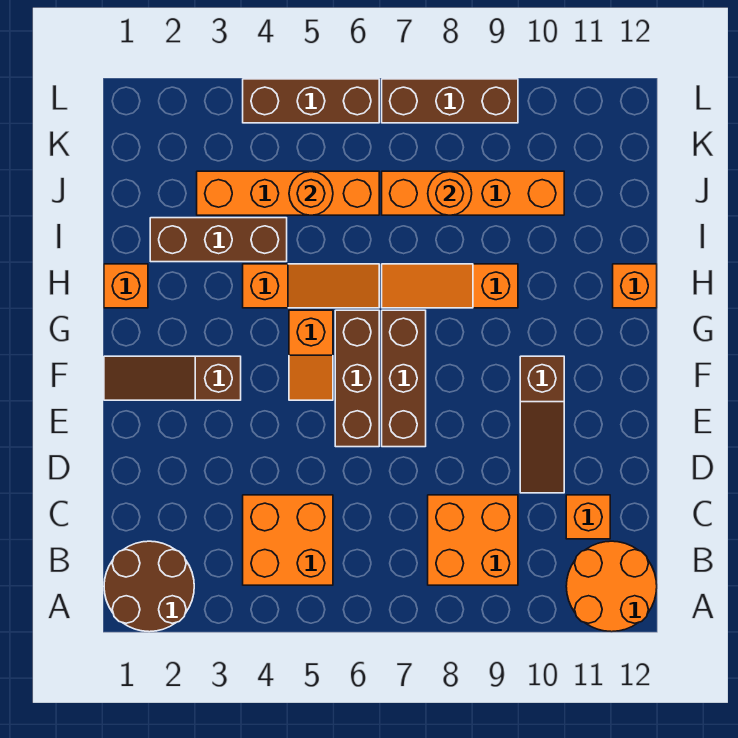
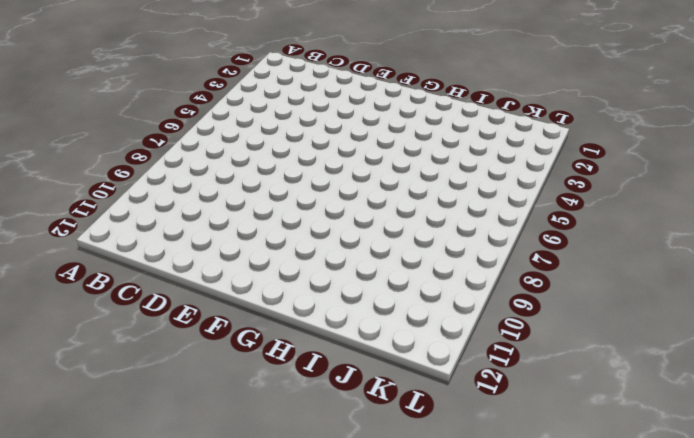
none -> brown round brick A1:B2 level 1
none -> orange round brick A11:B12 level 1
none -> orange brick B4:C5 level 1

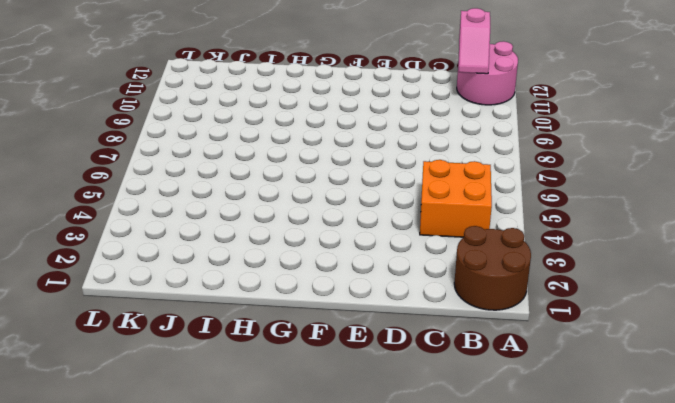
pink round brick A11:B12 level 1 -> orange round brick A11:B12 level 1
pink slope B11:B12 level 2 top 12 -> none
none -> orange brick B8:C9 level 1
none -> orange brick C11 level 1
none -> brown slope D10:F10 level 1 top F

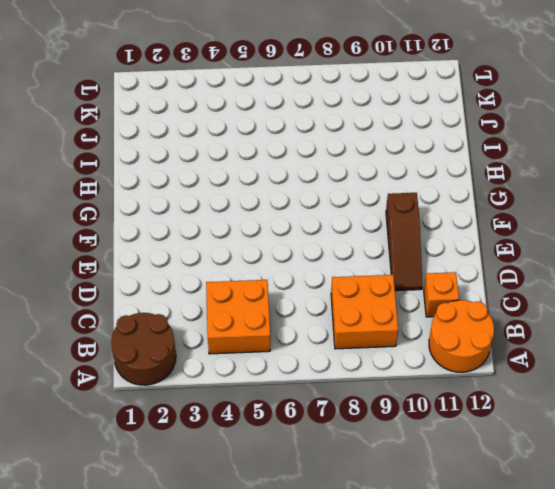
none -> brown brick E6:G6 level 1
none -> brown brick E7:G7 level 1
none -> brown slope F1:F3 level 1 top 3

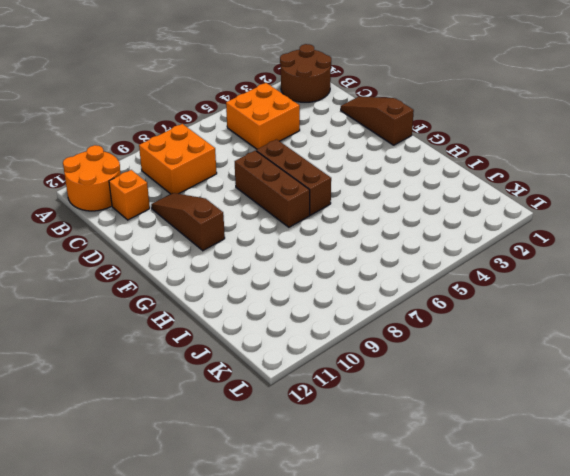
brown slope D1:F1 level 1 top F -> brown slope F1:F3 level 1 top 3
none -> orange slope F5:G5 level 1 top G
none -> orange brick H1 level 1
none -> orange slope H4:H6 level 1 top 4

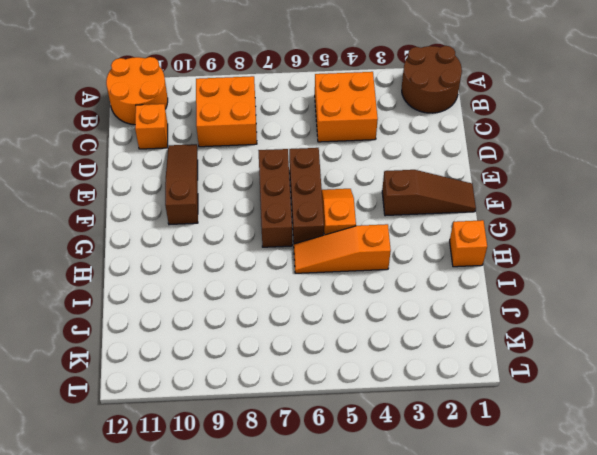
none -> orange slope H7:H9 level 1 top 9
none -> orange brick H12 level 1
none -> brown brick I2:I4 level 1

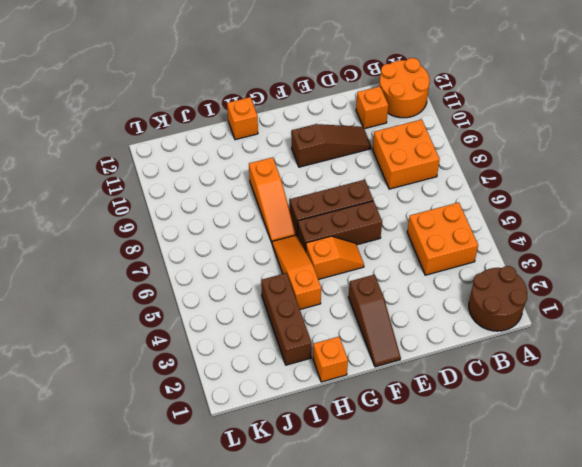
none -> orange brick J3:J6 level 1
none -> orange brick J7:J10 level 1
none -> brown brick L4:L6 level 1

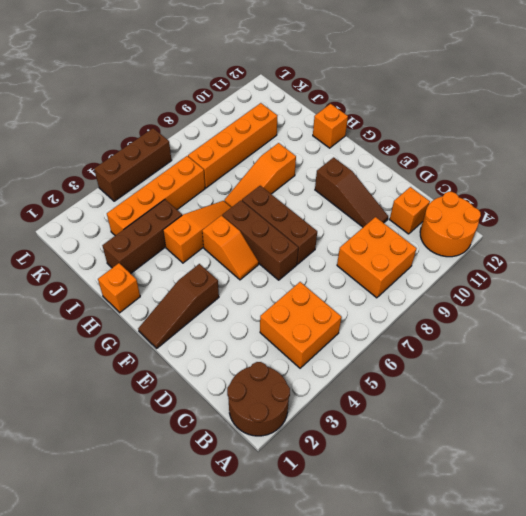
none -> brown brick L7:L9 level 1
none -> orange round brick J5 level 2
none -> orange round brick J8 level 2

